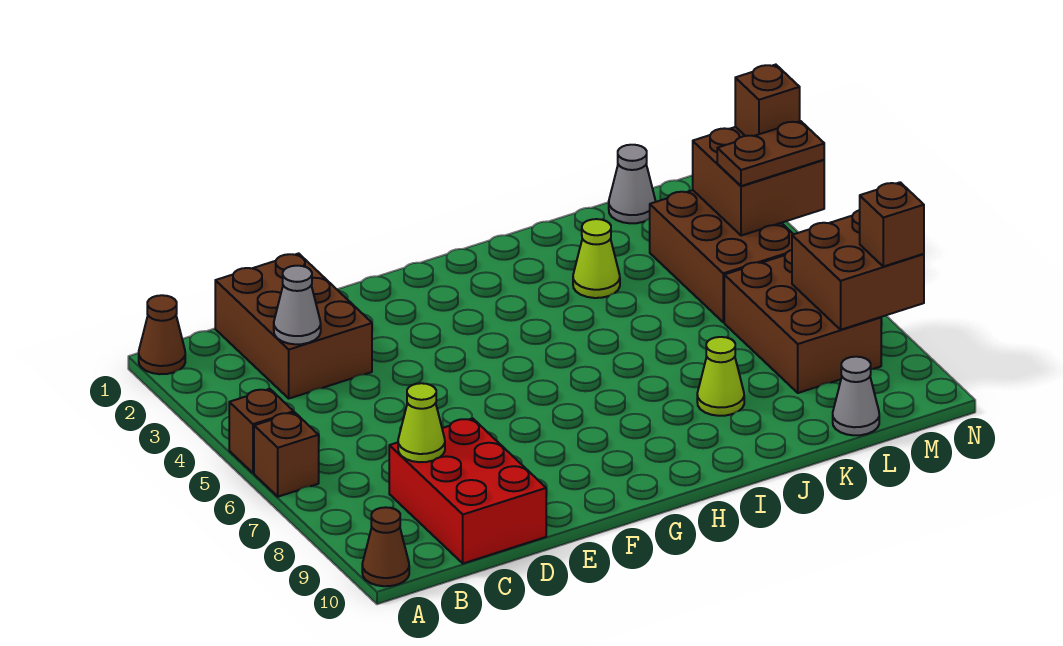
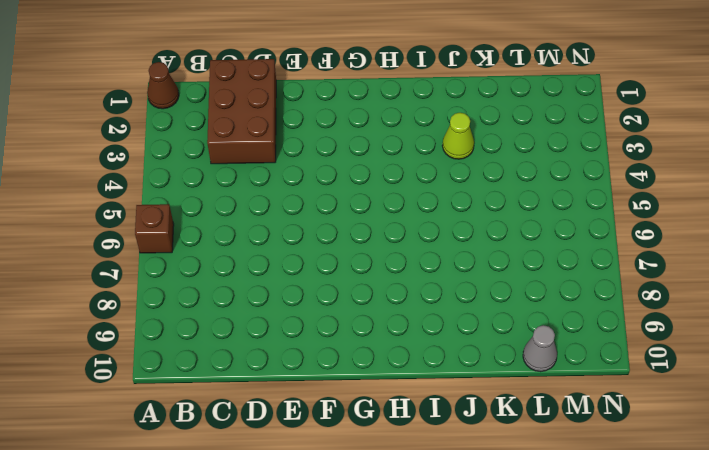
none -> brown brick A5 level 1
none -> brown cone A10 level 1
none -> red brick C8:D10 level 1

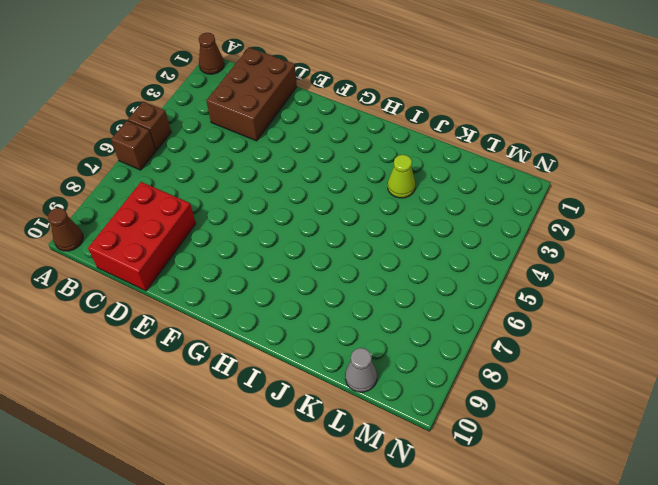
none -> lime cone J8 level 1
none -> grey cone L1 level 1
none -> brown brick L3:M5 level 1

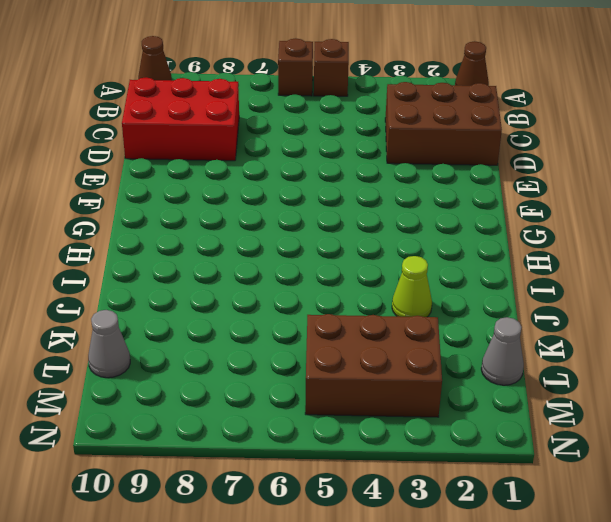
none -> lime cone J8 level 1
none -> brown brick L6:M8 level 1
none -> grey cone C3 level 2

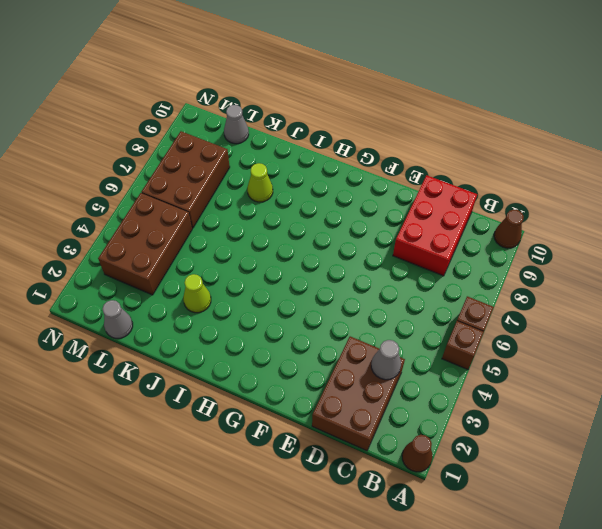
none -> lime cone C8 level 2
none -> brown brick M3:N4 level 2
none -> brown brick M7:N8 level 2

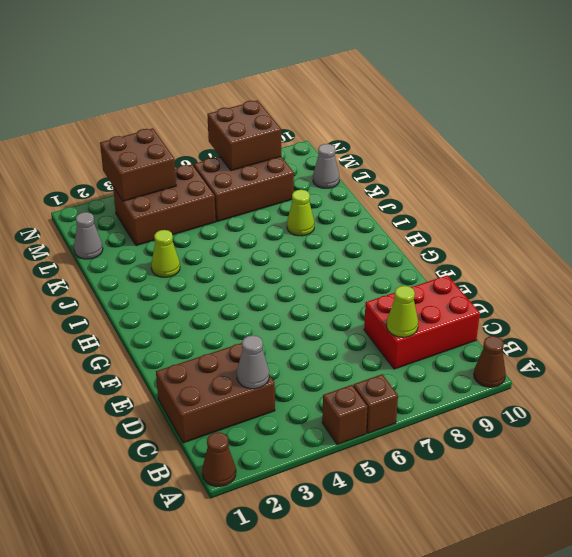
none -> brown plate M4:N4 level 3
none -> brown brick N3 level 3
none -> brown brick N8 level 3

